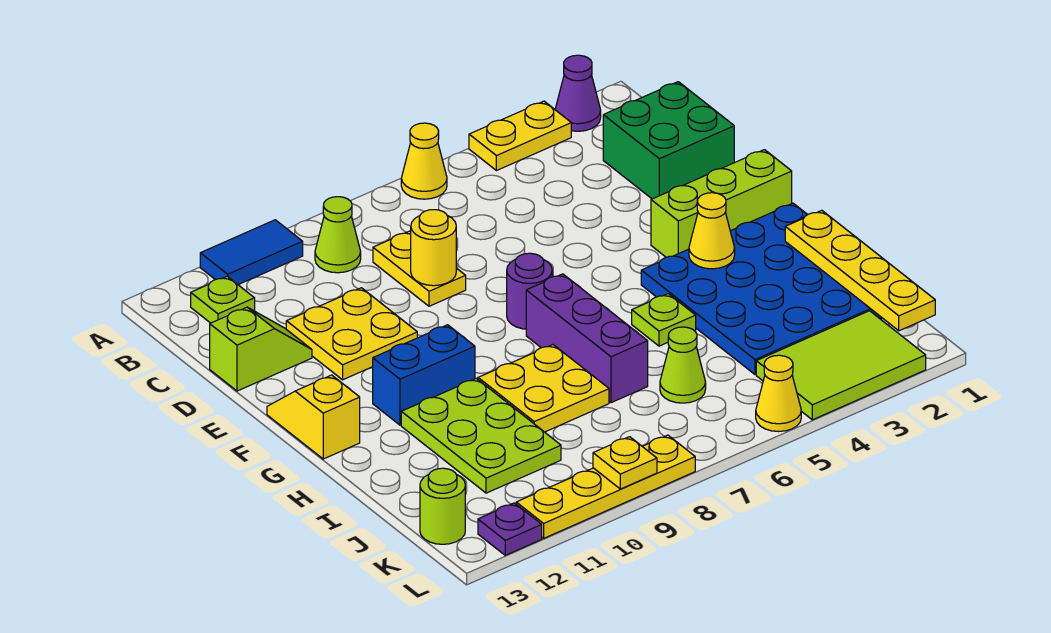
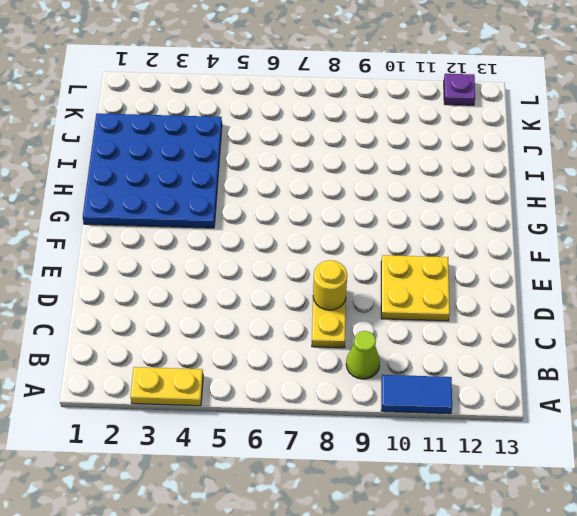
none -> purple cone A2 level 1
none -> yellow cone A6 level 1
none -> lime plate B12 level 1

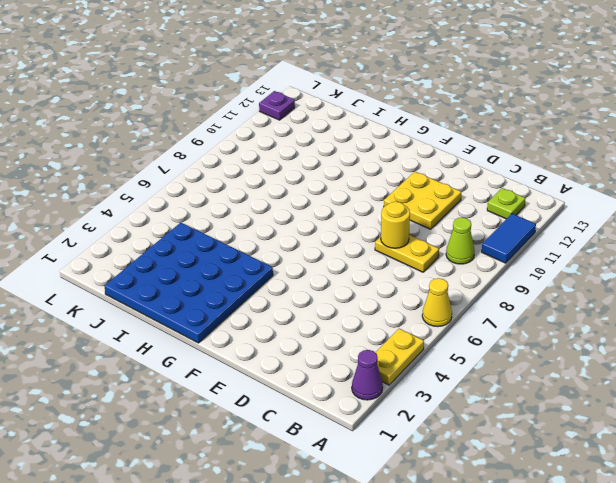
none -> green brick C1:D2 level 1
none -> lime slope D12:D13 level 1 top 13
none -> lime brick F1:F3 level 1

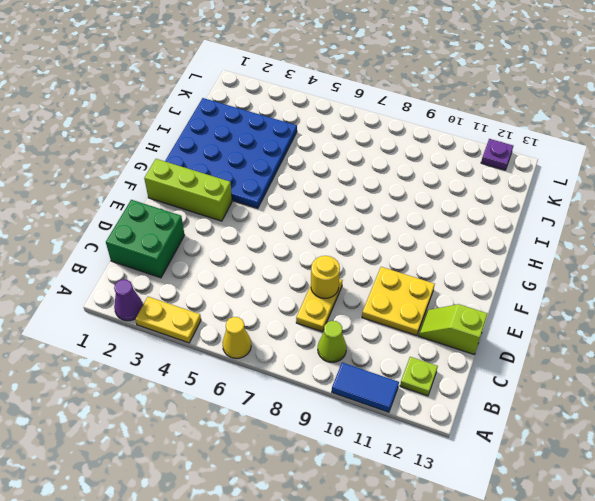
none -> purple round brick F7 level 1
none -> yellow slope F13:G13 level 1 top G
none -> purple brick G7:I7 level 1

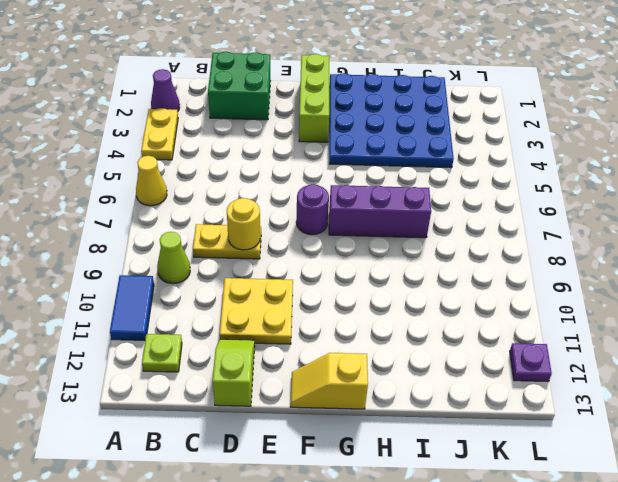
none -> blue brick G10:G11 level 1
none -> lime plate H5 level 1
none -> yellow plate H8:I9 level 1

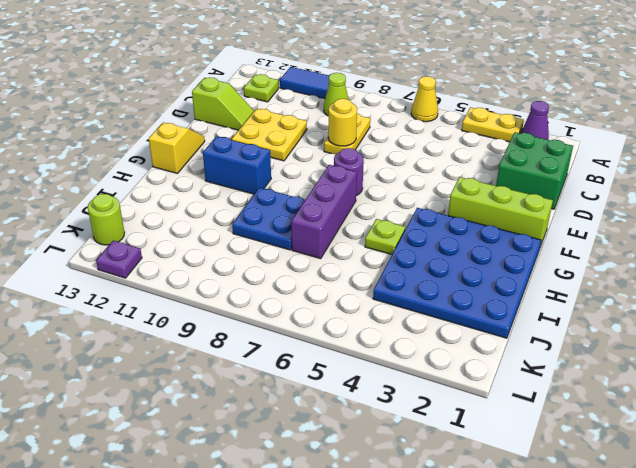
blue plate H8:I9 level 1 -> yellow plate H8:I9 level 1
none -> lime plate H10:J11 level 1
none -> lime cone J6 level 1
none -> lime tile K2:L4 level 1

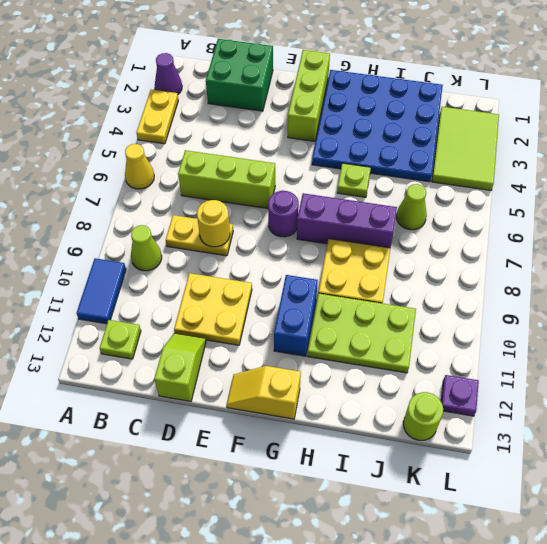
lime brick C6:E6 level 1 -> none
none -> yellow cone L5 level 1
none -> yellow plate L8:L11 level 1
none -> yellow cone G3 level 2

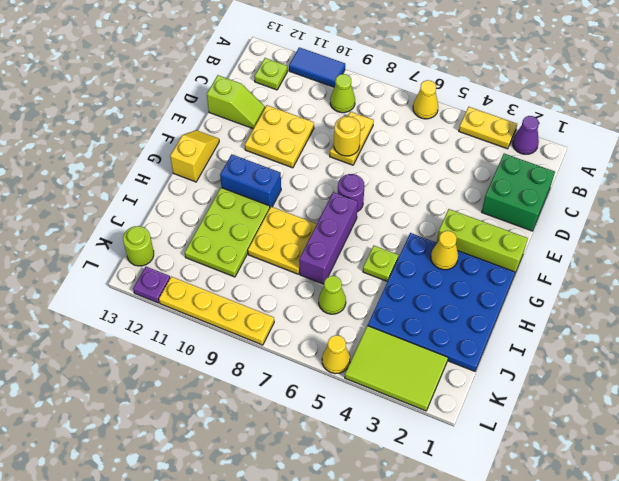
none -> yellow plate H1:K1 level 2
none -> yellow plate L9 level 2

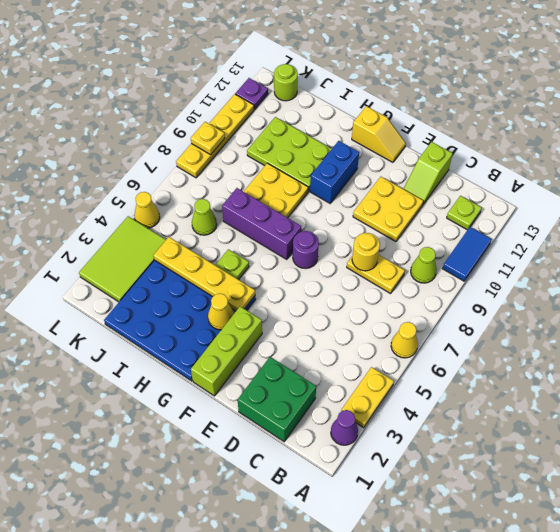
yellow plate G4:J4 level 2 -> yellow plate H1:K1 level 2

